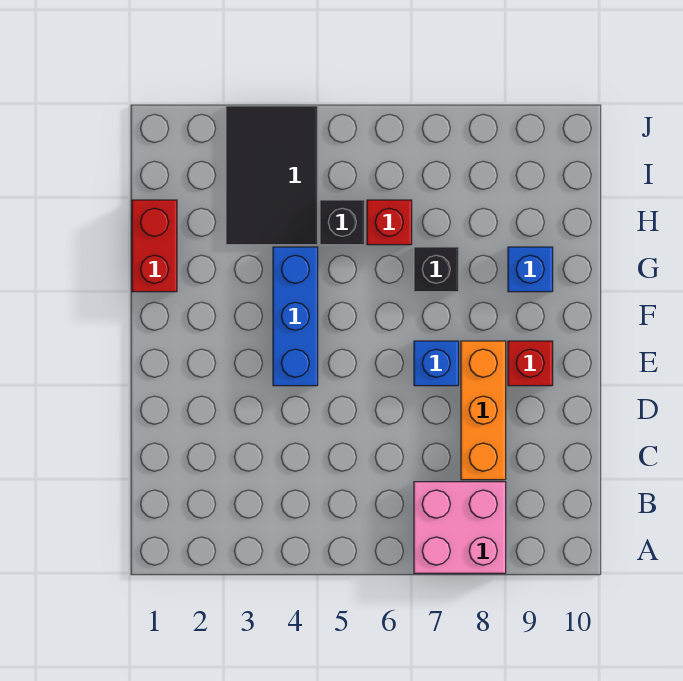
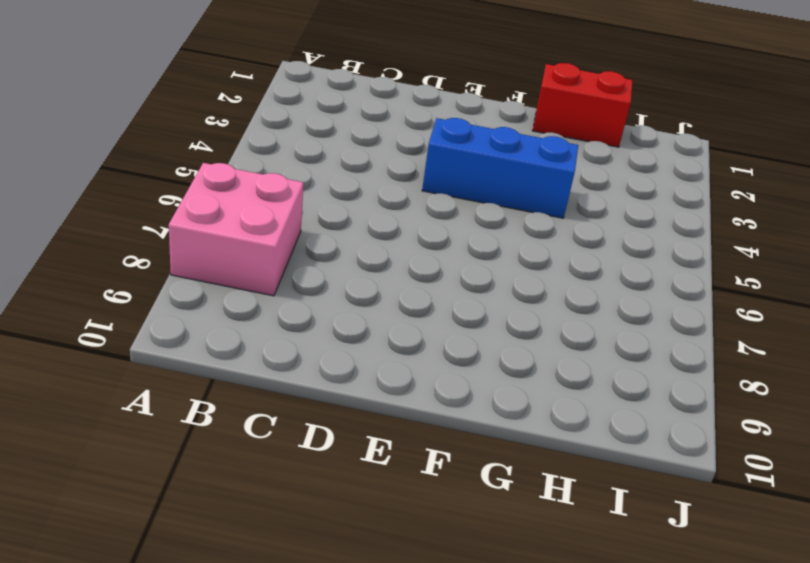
none -> orange brick C8:E8 level 1
none -> blue brick E7 level 1

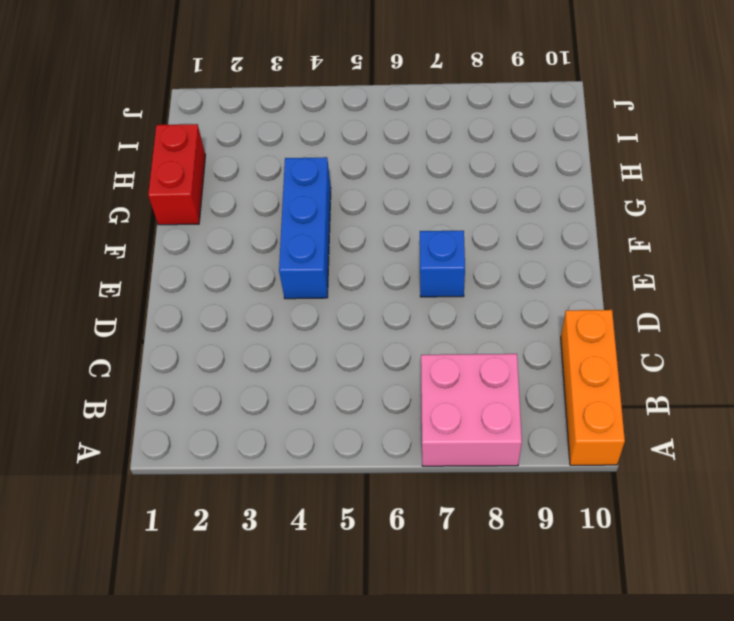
orange brick A10:C10 level 1 -> orange brick C8:E8 level 1
none -> red brick E9 level 1
none -> black brick G7 level 1

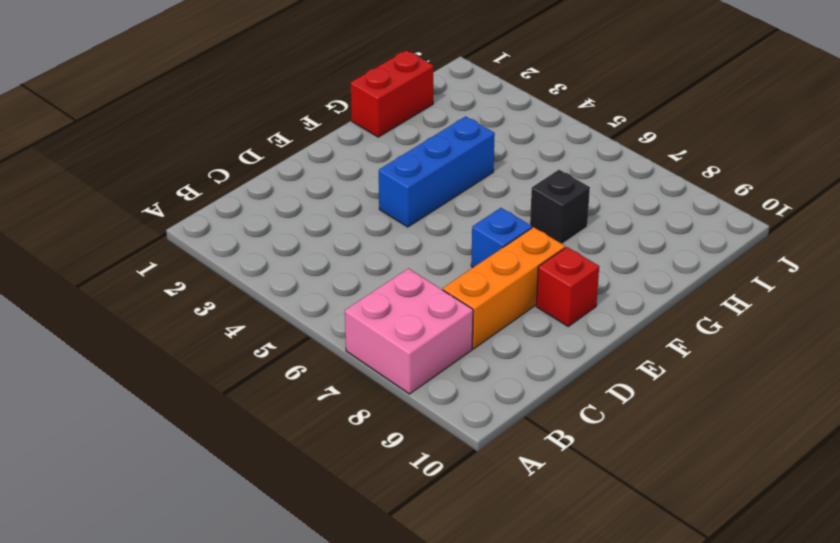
none -> blue brick G9 level 1
none -> black tile H3:J4 level 1

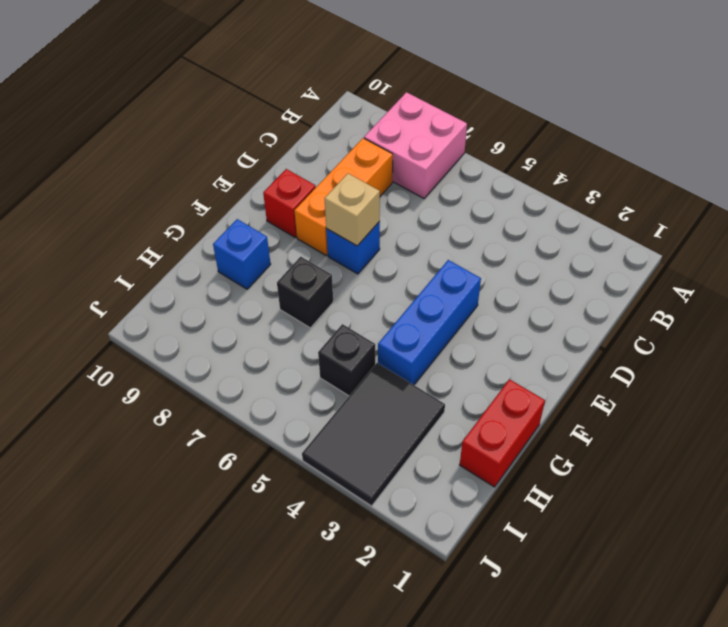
tan brick E7 level 2 -> none
none -> red brick H6 level 1

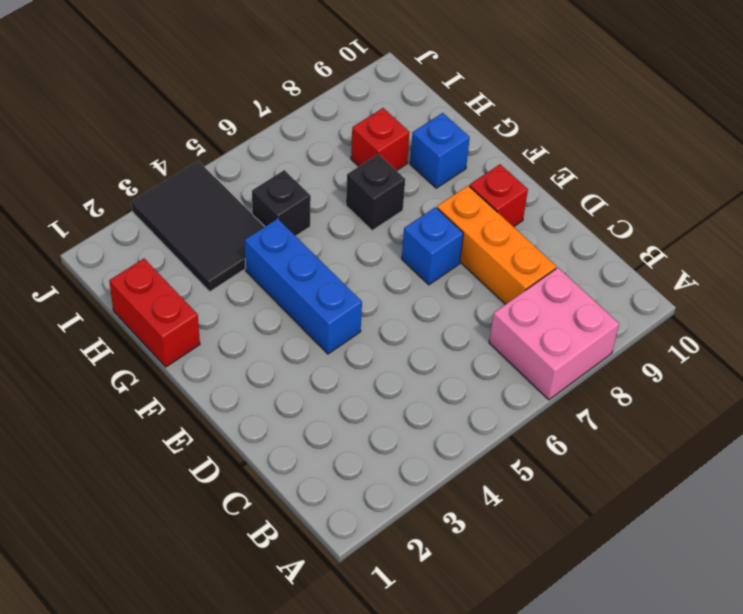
red brick H8 level 1 -> red brick H6 level 1

